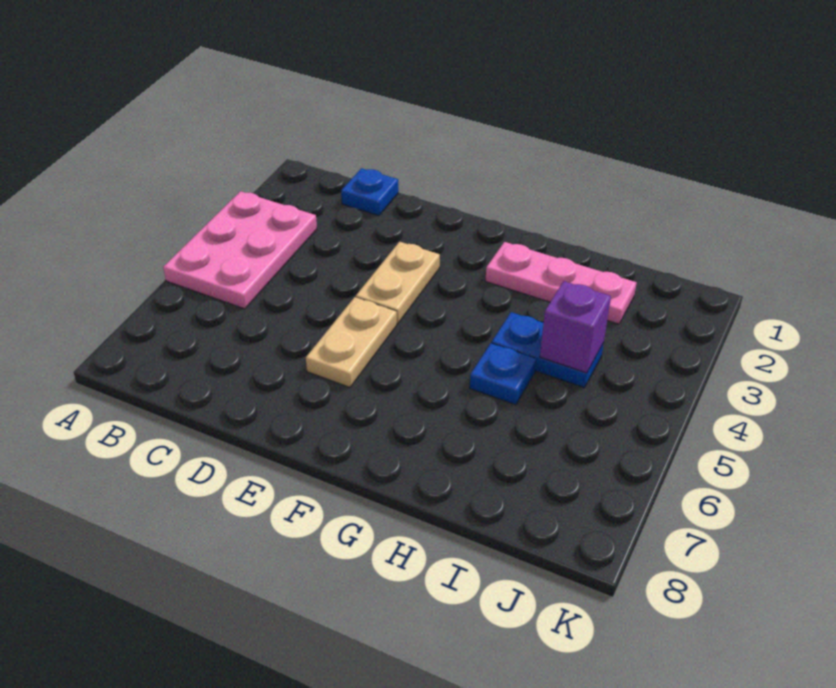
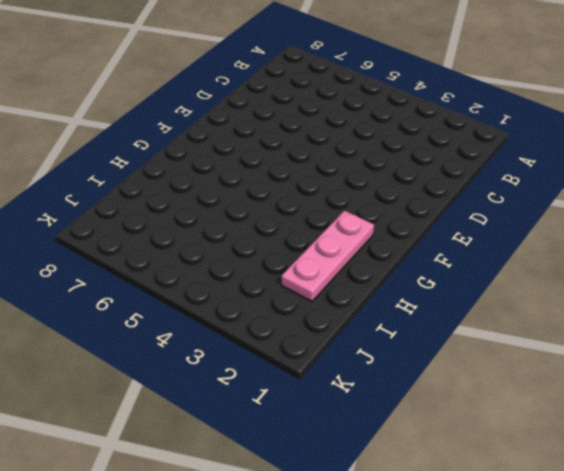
none -> pink plate A3:B5 level 1
none -> blue plate C1 level 1

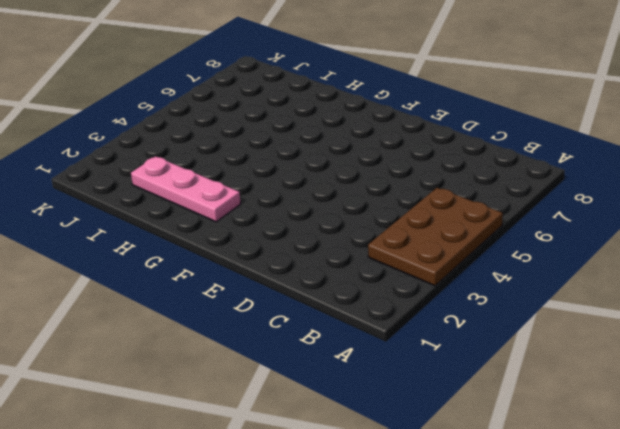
brown plate A3:B5 level 1 -> pink plate A3:B5 level 1
none -> blue plate C1 level 1
none -> tan plate E3:E4 level 1

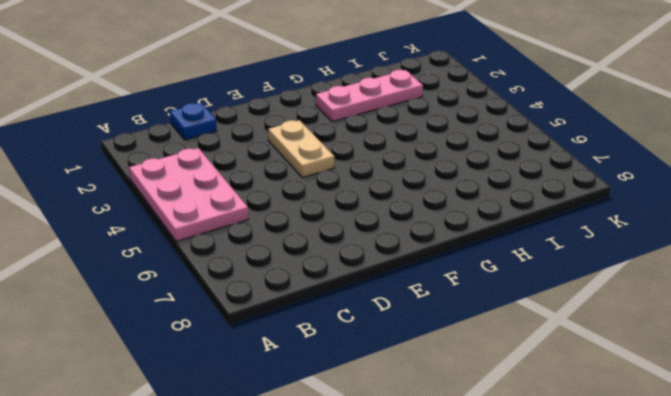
none -> tan plate E5:E6 level 1
none -> blue plate H4:I4 level 1

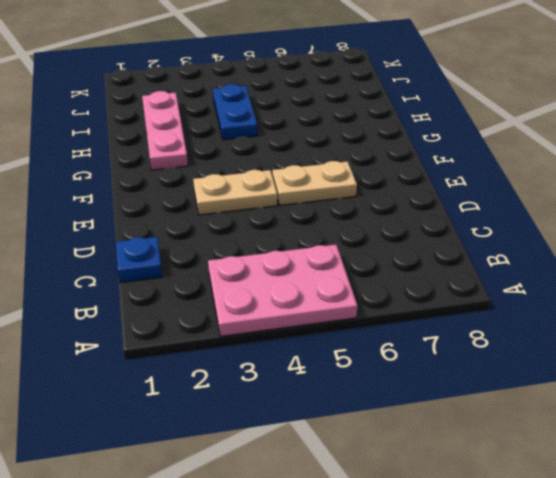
none -> blue plate H5 level 1
none -> purple brick I4 level 2

